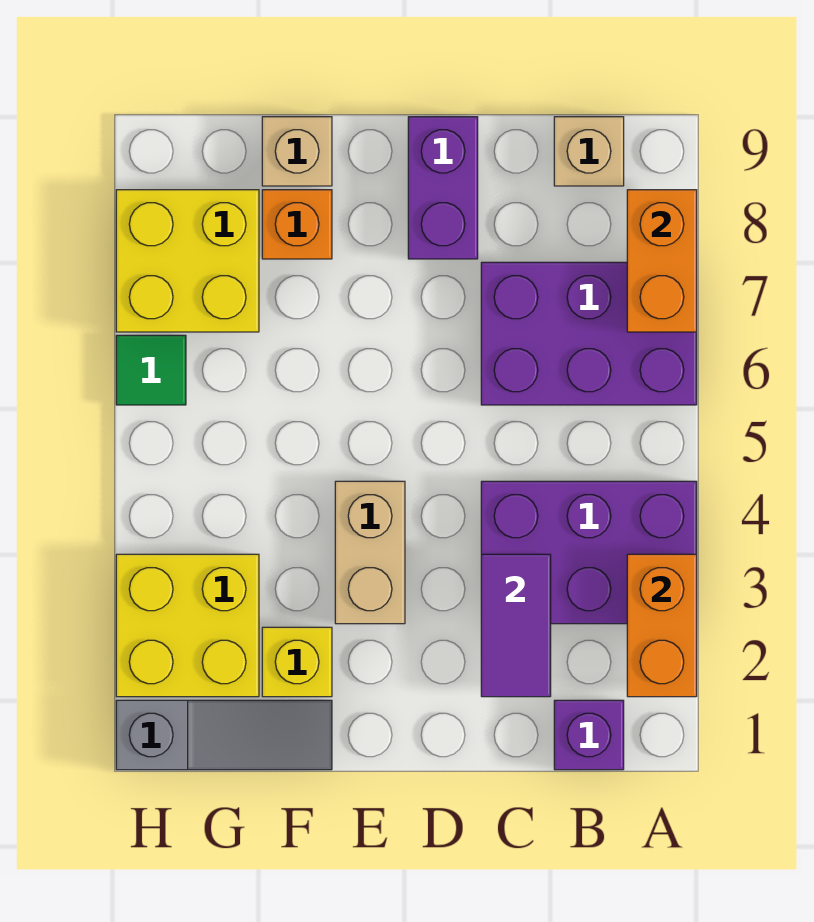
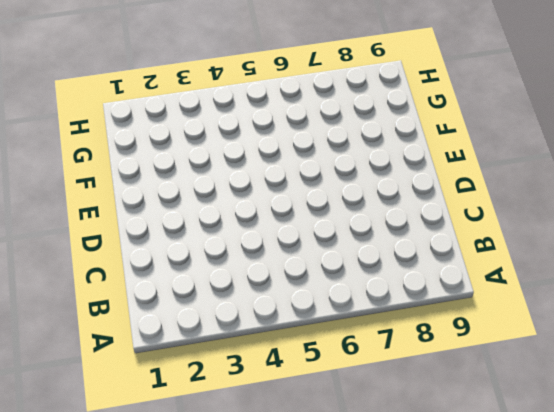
none -> purple brick A3:C4 level 1
none -> purple brick A6:C7 level 1
none -> purple brick B1 level 1

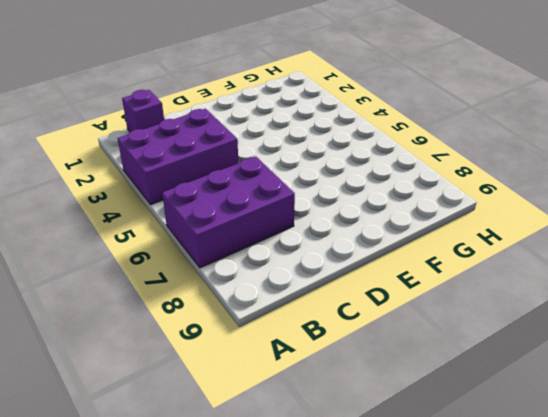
none -> tan brick B9 level 1
none -> purple brick D8:D9 level 1
none -> tan brick E3:E4 level 1

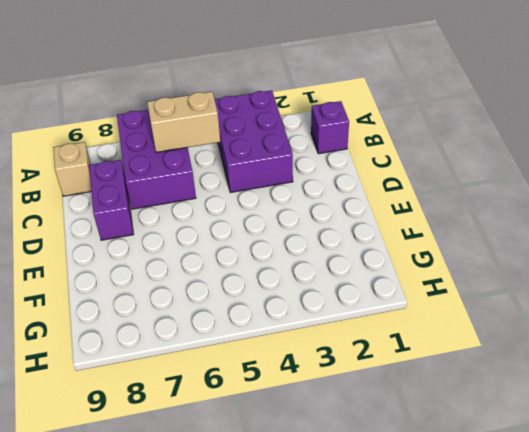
tan brick B5:B6 level 2 -> tan brick E3:E4 level 1
purple brick C8:D8 level 1 -> purple brick D8:D9 level 1
none -> grey slope F1:H1 level 1 top H
none -> yellow brick F2 level 1
none -> orange brick F8 level 1

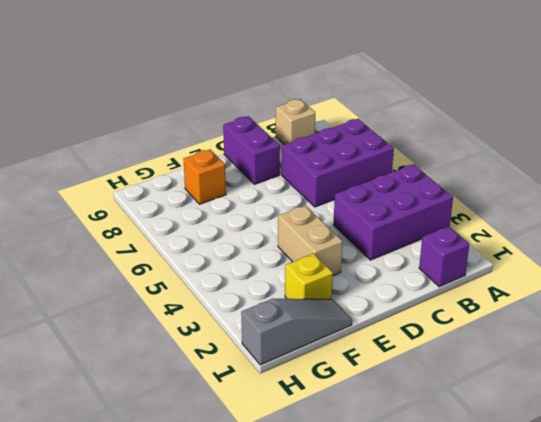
none -> tan brick F9 level 1
none -> yellow brick G2:H3 level 1
none -> yellow brick G7:H8 level 1

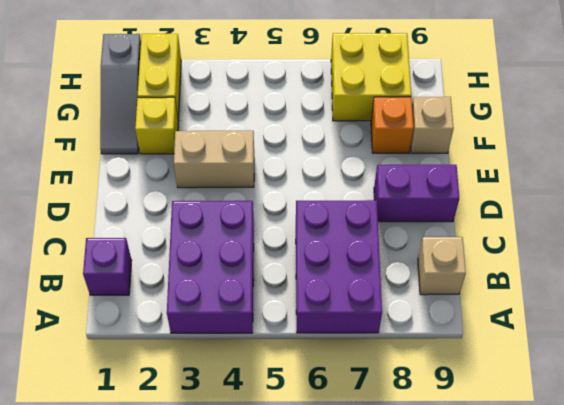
yellow brick G2:H2 level 1 -> yellow brick G2:H3 level 1
none -> green tile H6 level 1
none -> orange brick A2:A3 level 2
none -> orange brick A7:A8 level 2

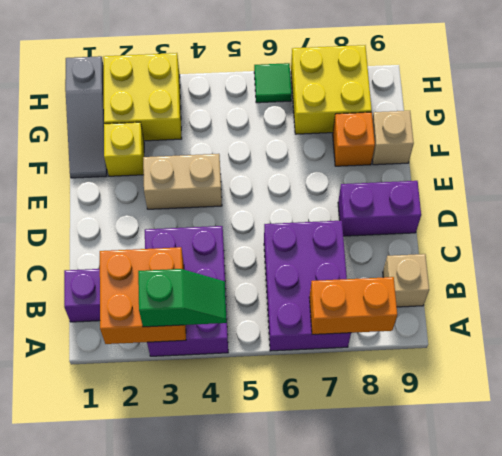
orange brick A2:B3 level 2 -> orange brick A2:A3 level 2
green slope A3:A4 level 3 top 3 -> none
none -> purple tile C2:C3 level 2

